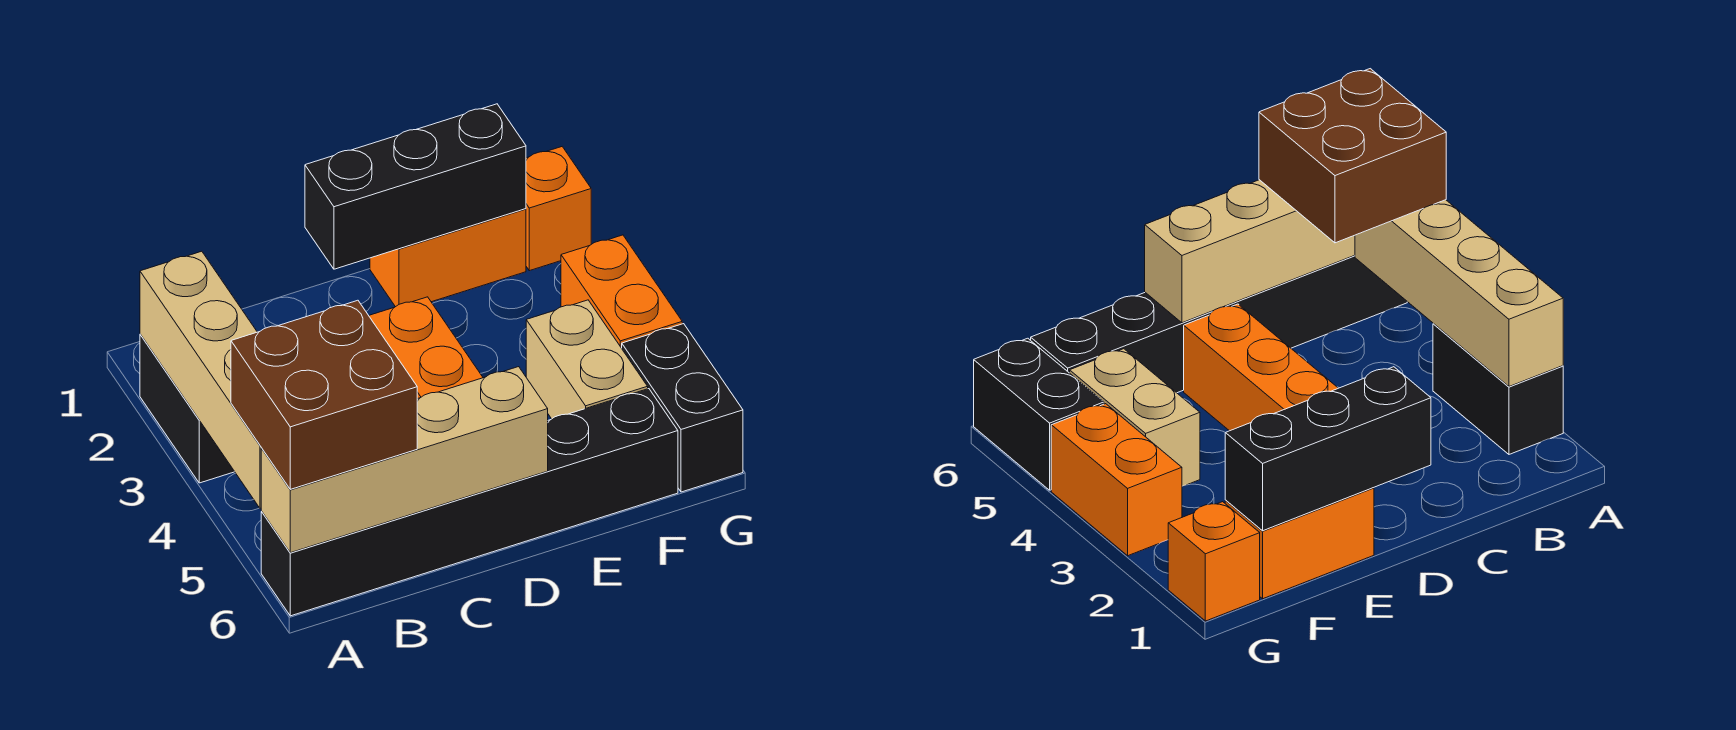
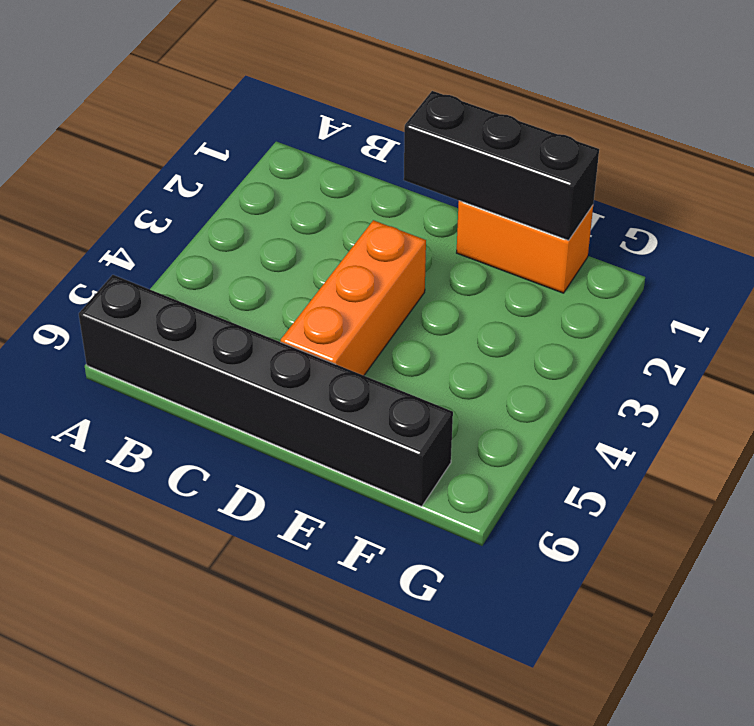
none -> black brick A2:A3 level 1
none -> tan brick F4:F5 level 1
none -> orange brick G1 level 1

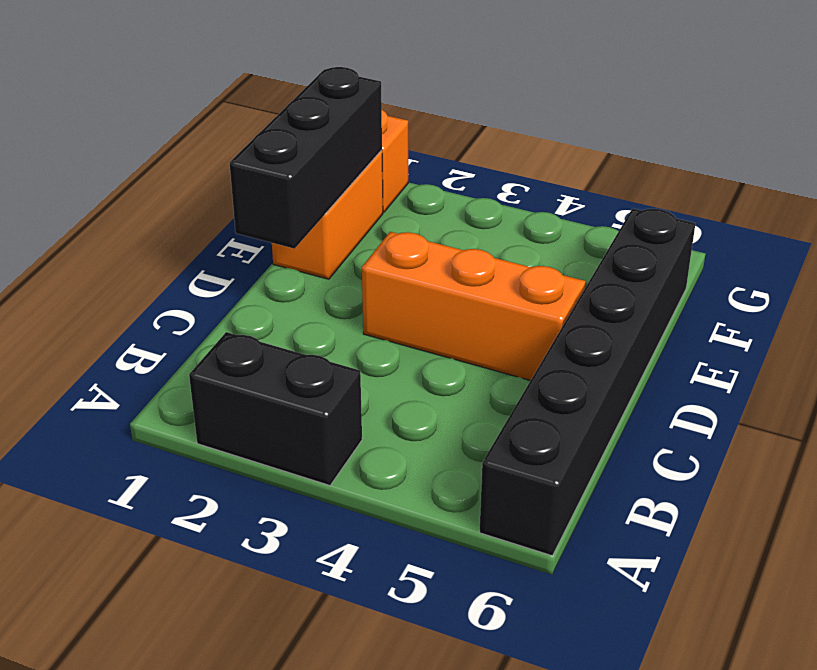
none -> tan brick F4:F5 level 1
none -> orange brick G3:G4 level 1
none -> black brick G5:G6 level 1

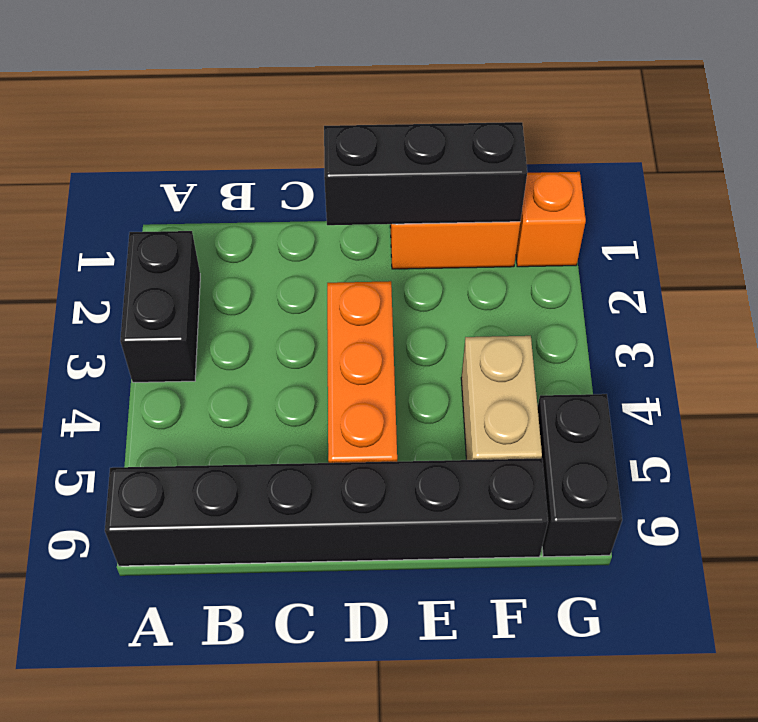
none -> orange brick G3:G4 level 1
none -> tan brick A2:A5 level 2
none -> tan brick A6:D6 level 2

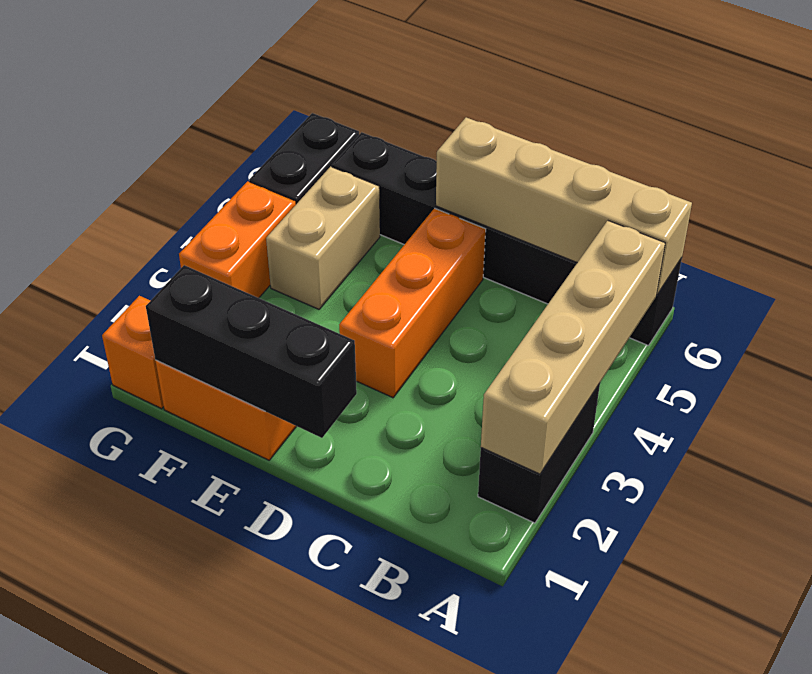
none -> brown brick A5:B6 level 3

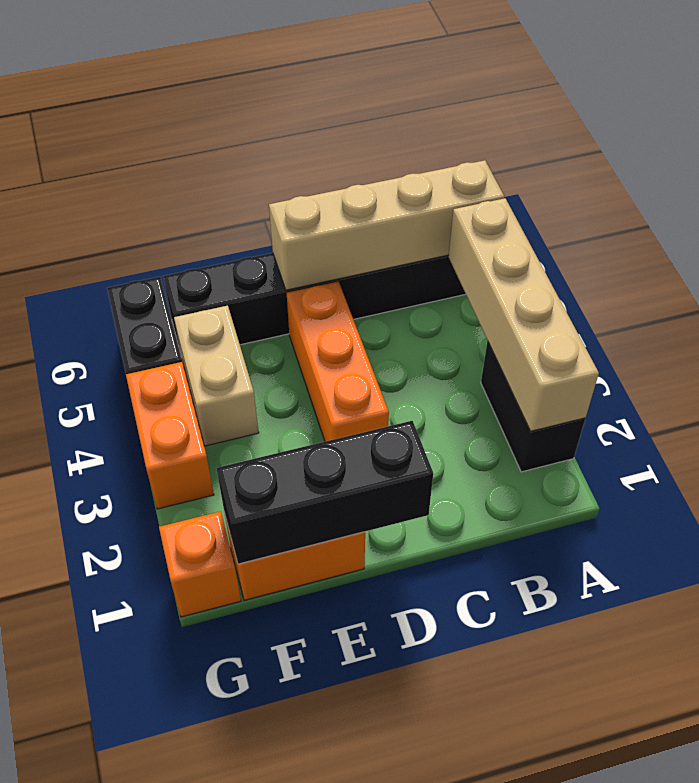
none -> brown brick A5:B6 level 3

